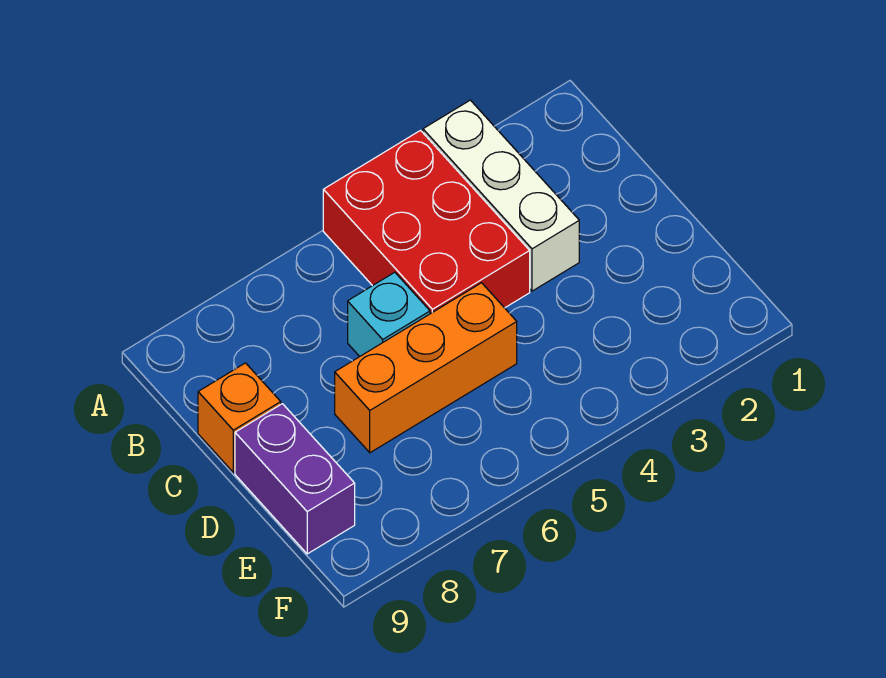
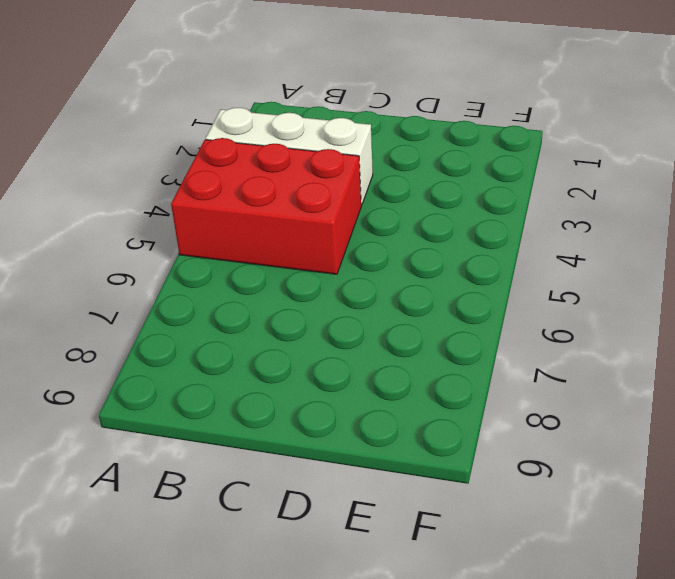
none -> cyan brick C6 level 1
none -> orange brick C9 level 1

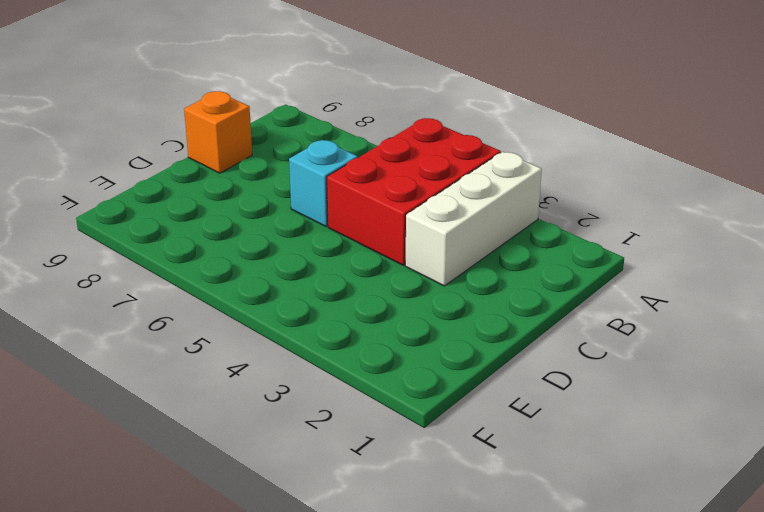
none -> orange brick D5:D7 level 1
none -> purple brick D9:E9 level 1

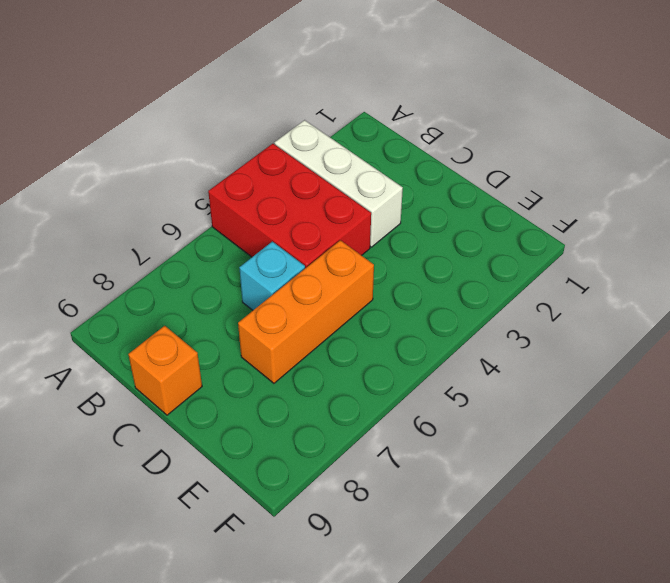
none -> purple brick D9:E9 level 1

